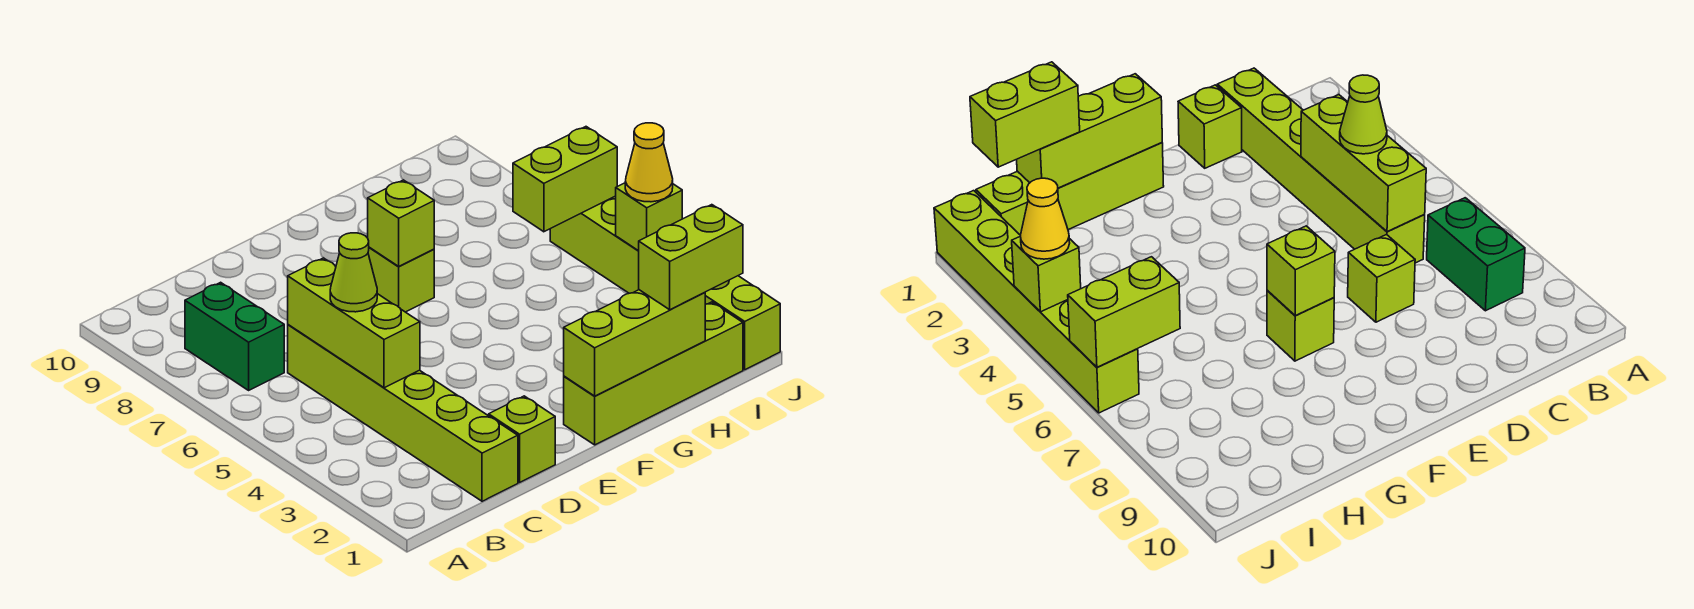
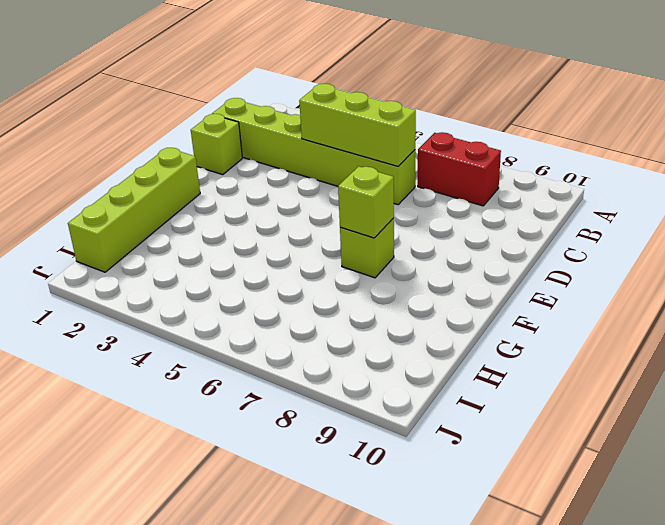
red brick B7:B8 level 1 -> green brick B7:B8 level 1
none -> lime brick D7 level 1
none -> lime brick J1:J6 level 1
none -> lime brick F1:H1 level 2

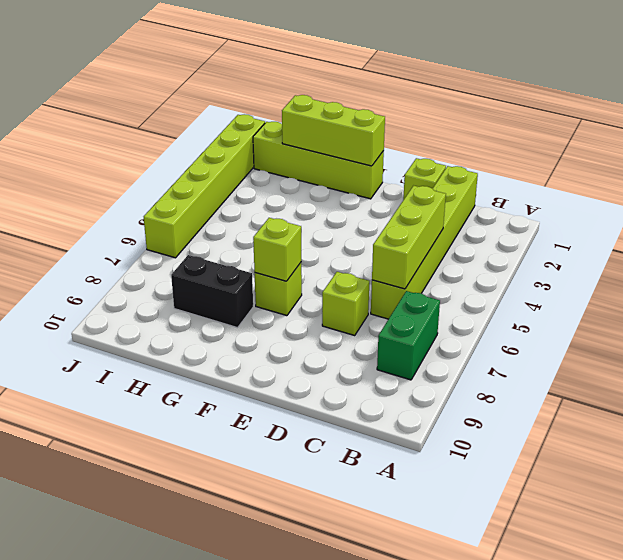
black brick G8:H8 level 1 -> none
none -> lime brick I6:J6 level 2
none -> lime brick J4 level 2
none -> lime cone C5 level 3

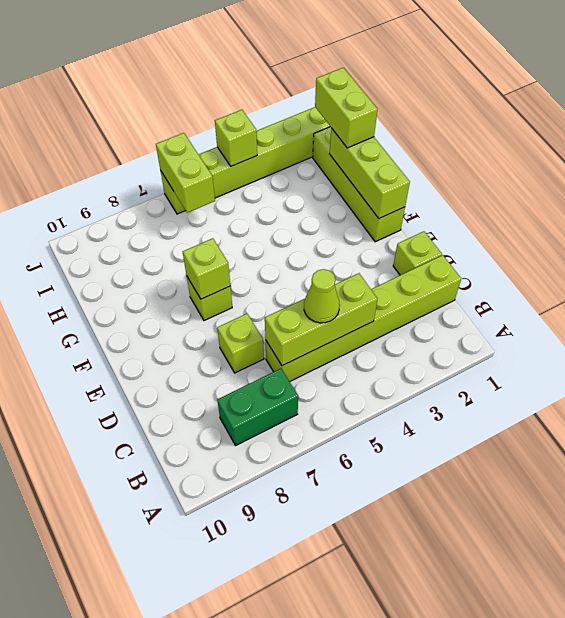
none -> yellow cone J4 level 3

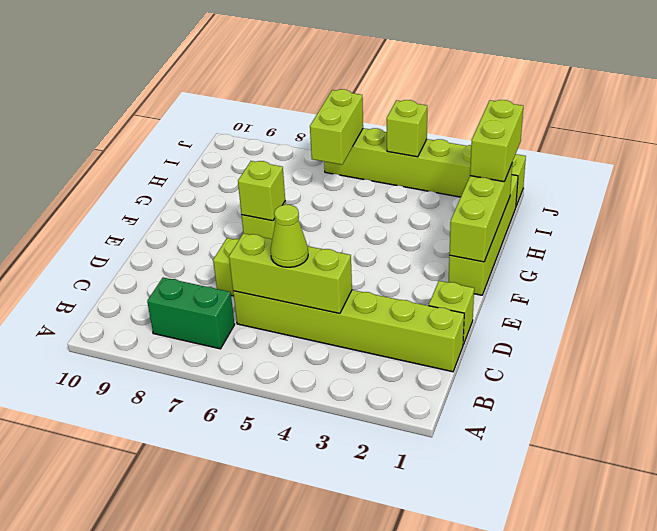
none -> yellow cone J4 level 3

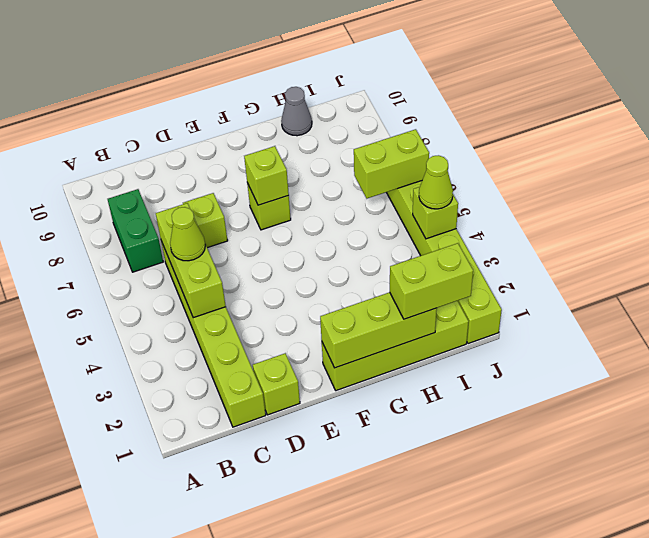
grey cone H10 level 1 -> none
lime cone J4 level 3 -> yellow cone J4 level 3

